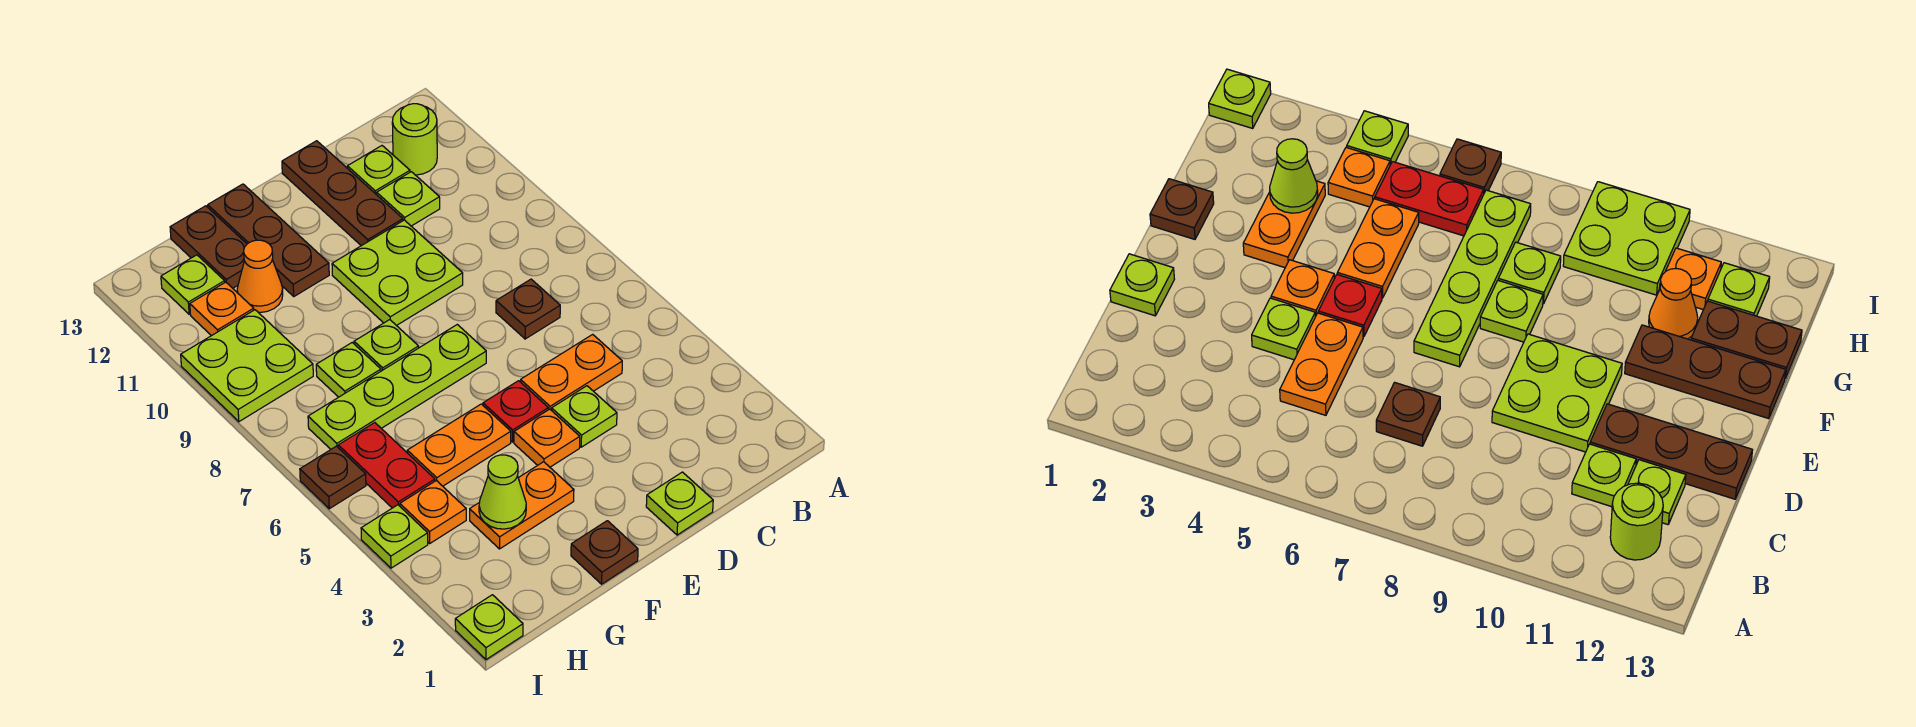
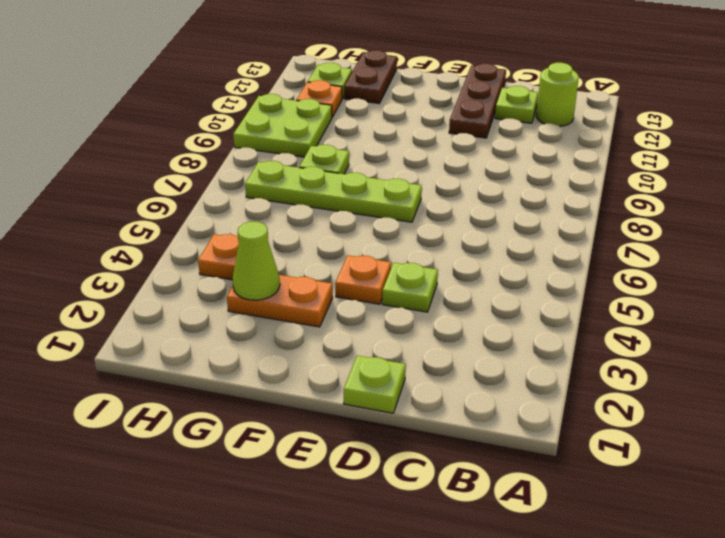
none -> orange plate C5:D5 level 1
none -> brown plate C7 level 1
none -> lime plate C11 level 1

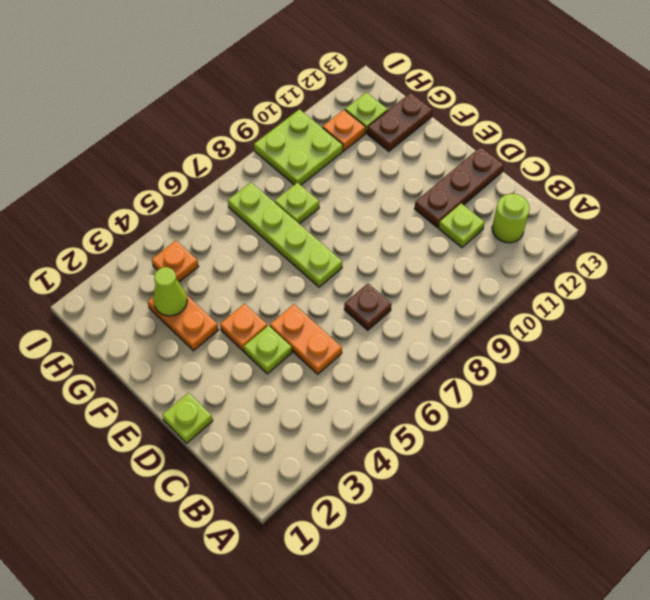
none -> lime plate C12 level 1
none -> lime plate D9:E10 level 1
none -> red plate E5 level 1

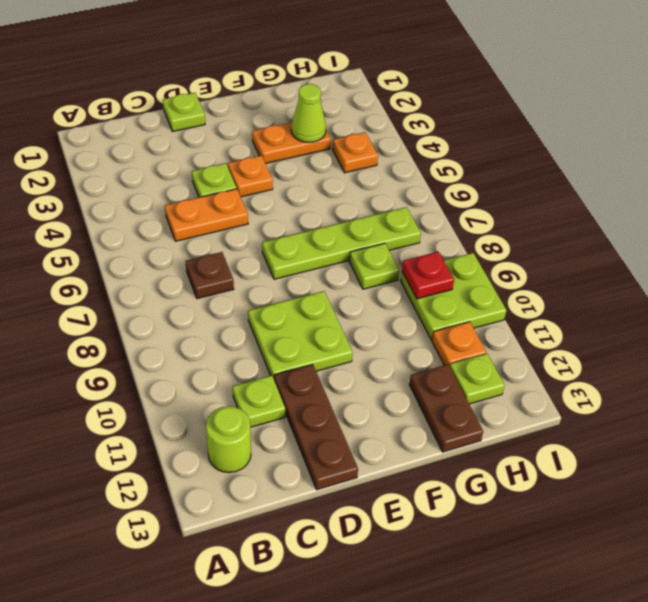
red plate H9 level 2 -> red plate E5 level 1
none -> lime plate C12 level 1
none -> brown plate F1 level 1
none -> orange plate F5:G5 level 1

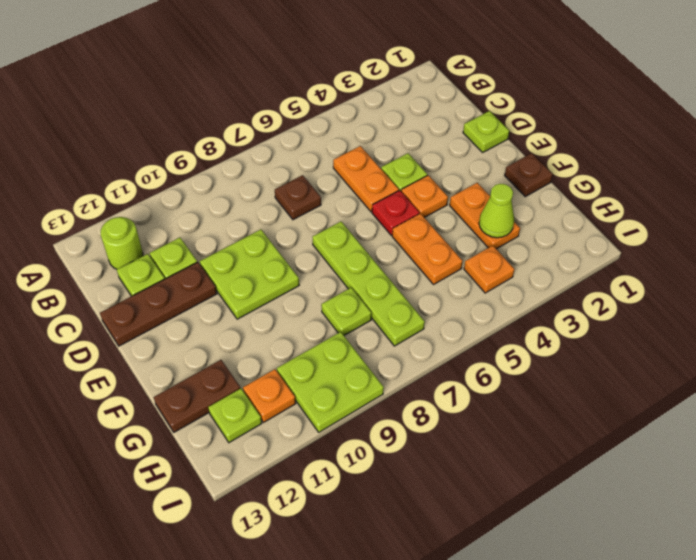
none -> lime plate F8 level 1
none -> brown plate F11:F13 level 1
none -> orange cone G11 level 1

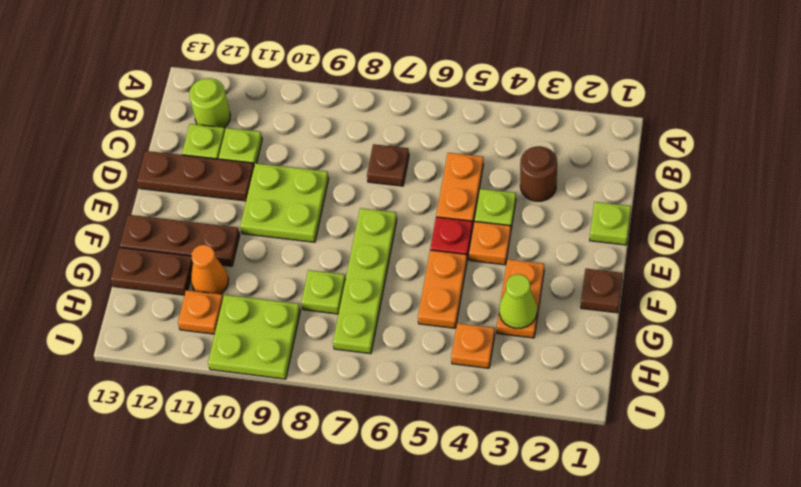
brown round brick C3 level 1 -> none
none -> lime plate F8 level 1
none -> red plate H5:H6 level 1
none -> lime plate H12 level 1

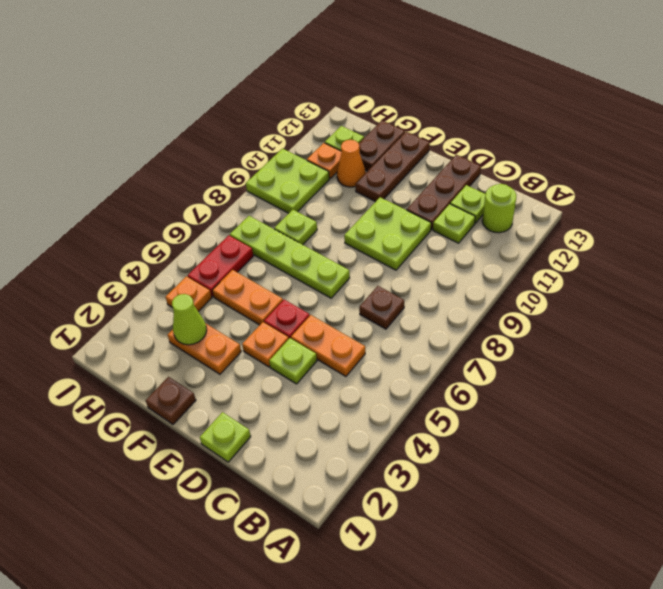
none -> lime plate F8 level 1
none -> lime plate I1 level 1
none -> lime plate I4 level 1

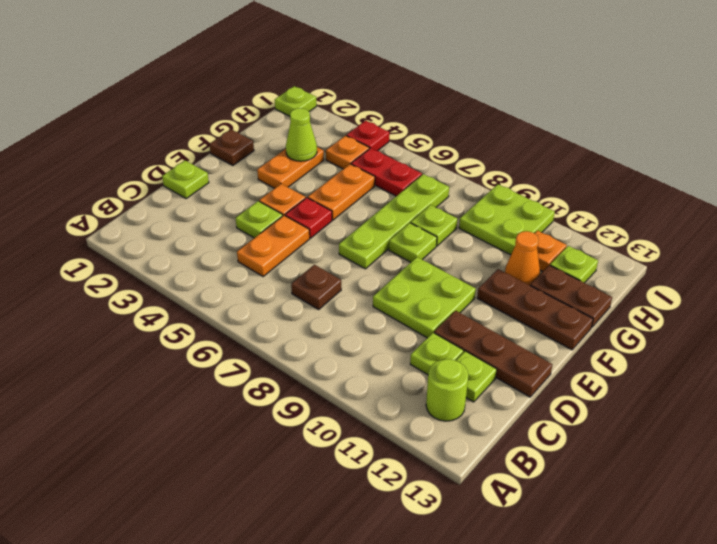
red plate I4 level 1 -> lime plate I4 level 1
none -> brown plate I6 level 1

